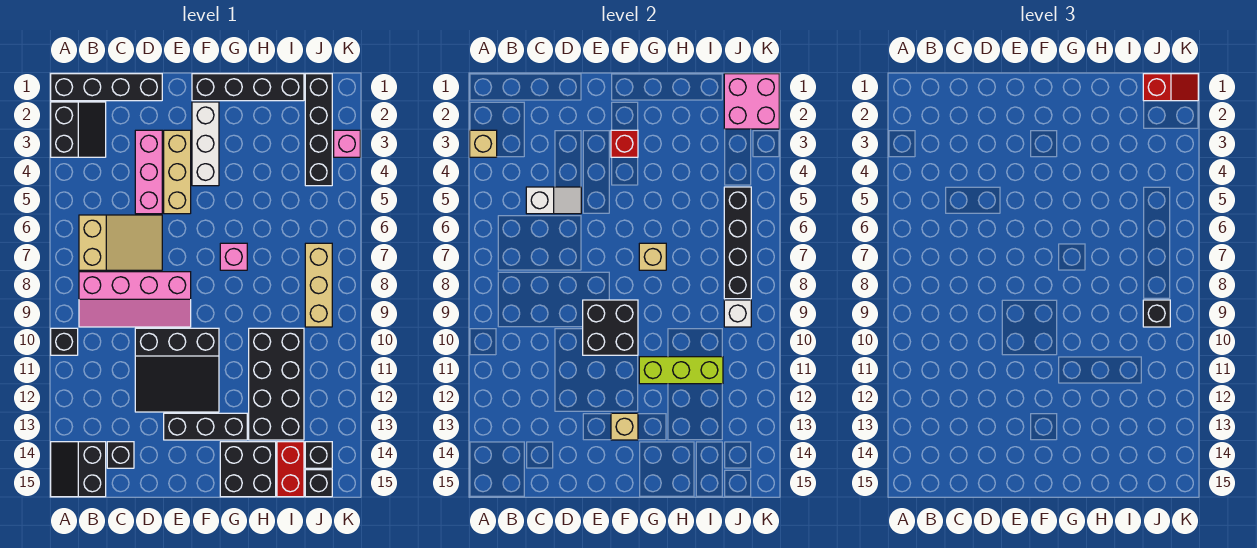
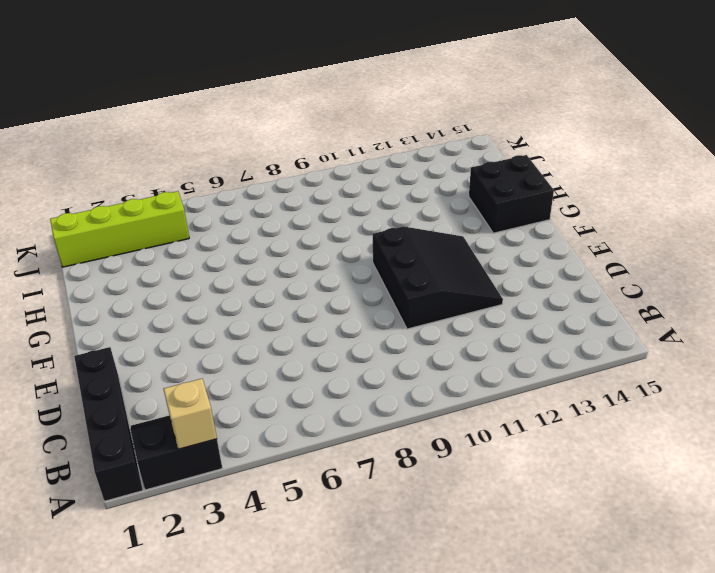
lime brick J1:J4 level 1 -> black brick J1:J4 level 1
none -> black brick A10 level 1
none -> black slope A14:B15 level 1 top B
none -> tan slope B6:D7 level 1 top B
none -> pink slope B8:E9 level 1 top 8

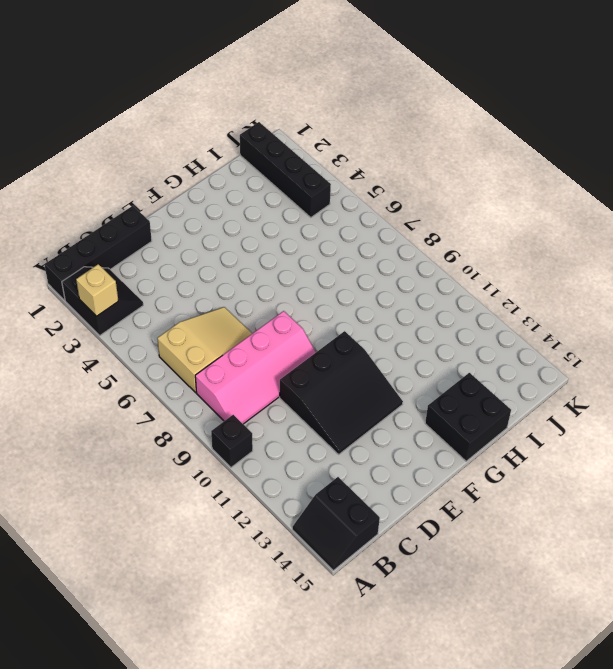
none -> black brick C14 level 1
none -> pink brick D3:D5 level 1
none -> tan brick E3:E5 level 1
none -> black brick E13:G13 level 1

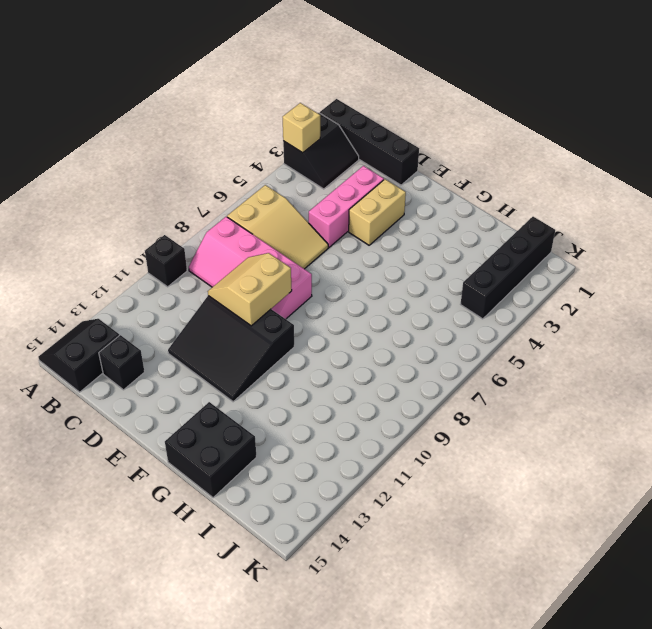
tan slope D9:E10 level 2 top E -> black brick E9:F10 level 2
tan brick E3:E4 level 1 -> tan brick E3:E5 level 1
none -> black brick E13:G13 level 1
none -> black brick F1:I1 level 1
none -> white brick F2:F4 level 1
none -> pink brick G7 level 1

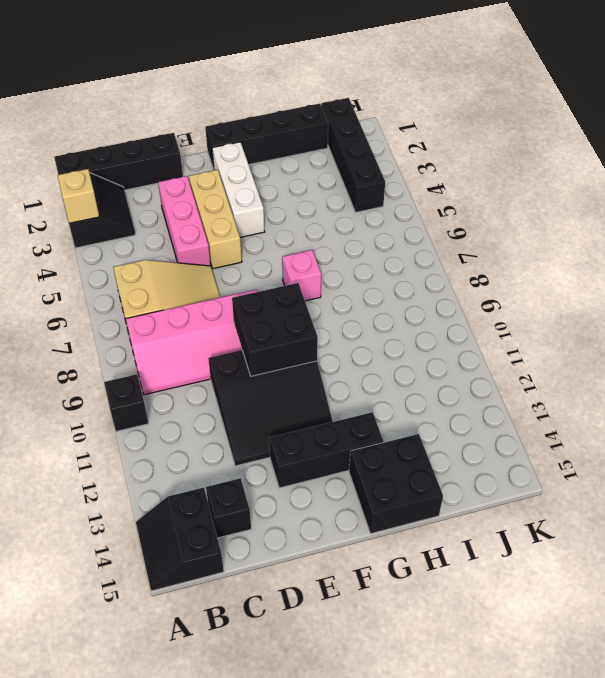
none -> black brick H10:I13 level 1
none -> red brick I14:I15 level 1
none -> tan brick J7:J9 level 1
none -> black brick J14 level 1

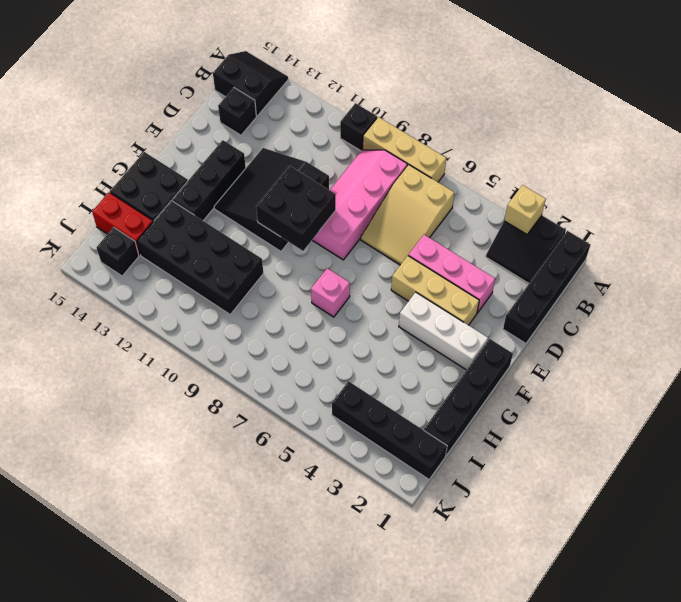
tan brick A7:A9 level 1 -> tan brick J7:J9 level 1
none -> black brick J15 level 1
none -> pink brick K3 level 1
none -> white slope C5:D5 level 2 top C
none -> red brick F3 level 2

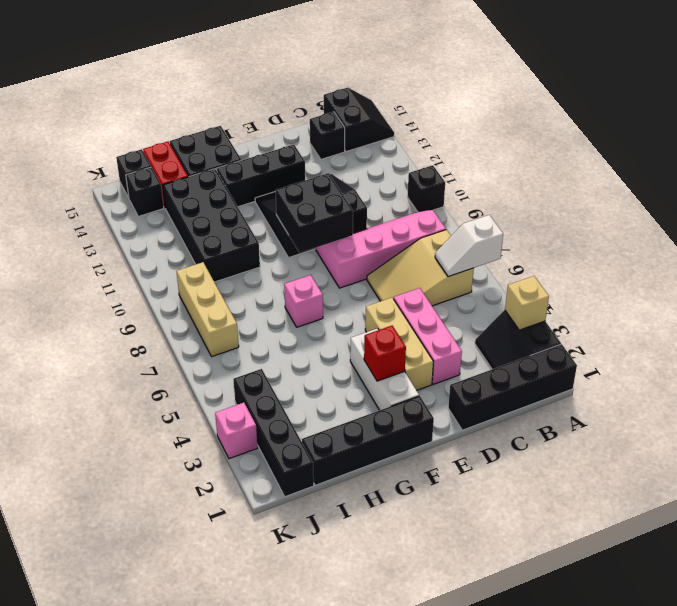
white slope A6:B6 level 2 top A -> white slope C5:D5 level 2 top C
none -> tan brick F13 level 2
none -> tan brick G7 level 2
none -> lime brick G11:I11 level 2
none -> pink brick J1:K2 level 2

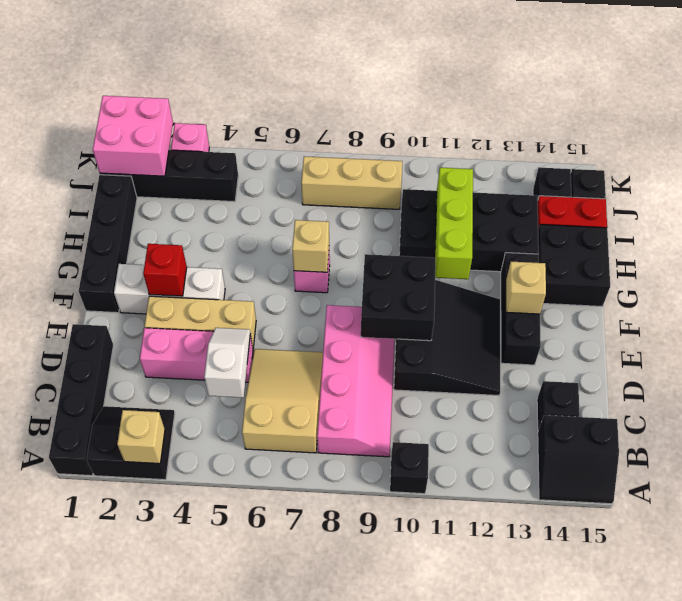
none -> black brick J5:J8 level 2
none -> white brick J9 level 2
none -> red slope J1:K1 level 3 top J
none -> black brick J9 level 3

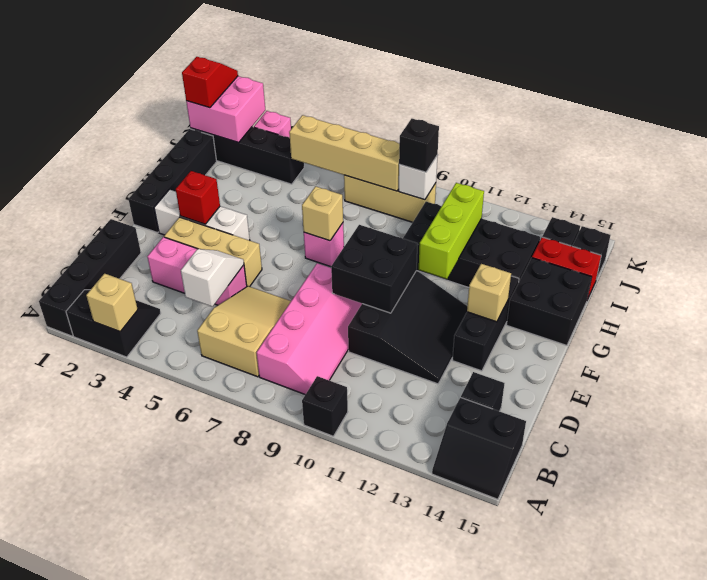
tan brick J5:J8 level 2 -> black brick J5:J8 level 2

